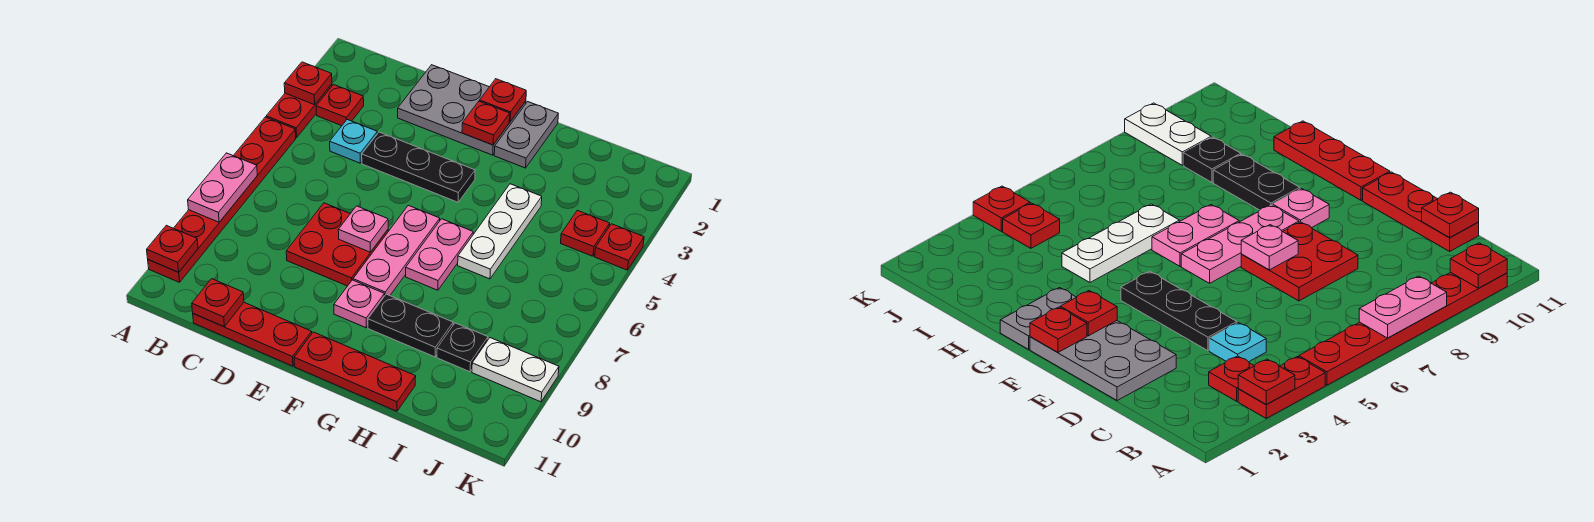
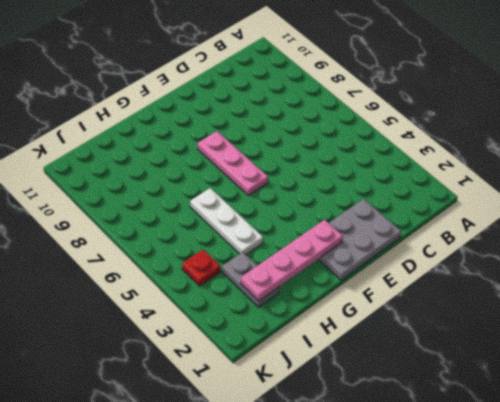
pink plate F2:I2 level 2 -> red plate F2 level 2
grey plate I2:I3 level 1 -> grey plate G1:G2 level 1
none -> red plate A3:A4 level 1
none -> red plate A5:A10 level 1
none -> red plate B3 level 1

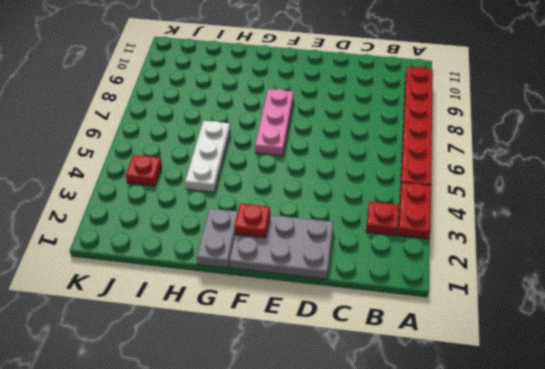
none -> cyan plate C4 level 1
none -> red plate C11:E11 level 1
none -> black plate D4:F4 level 1

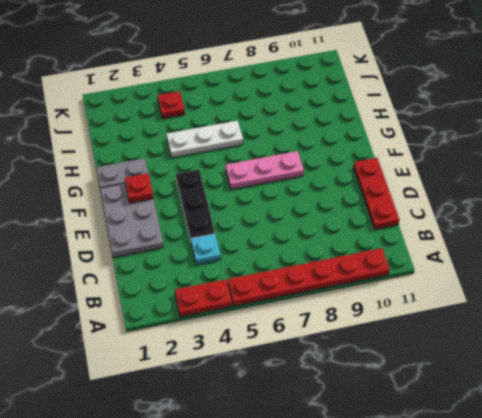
none -> red plate B3 level 1
none -> red plate D7:E8 level 1
none -> pink plate F9 level 1

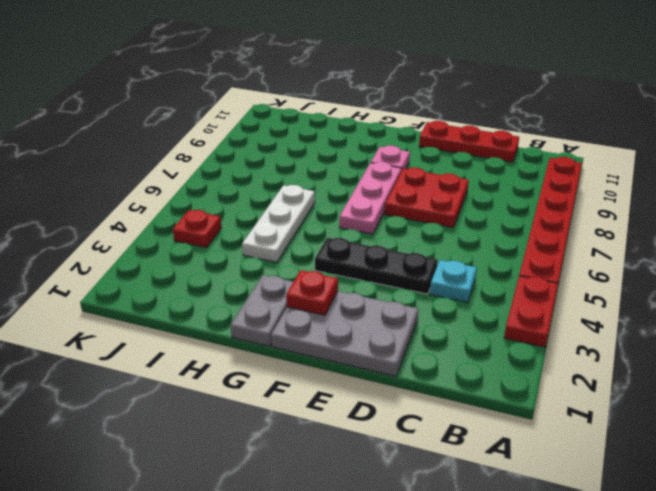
none -> red plate B3 level 1
none -> red plate F11:H11 level 1
none -> pink plate G6:G7 level 1

